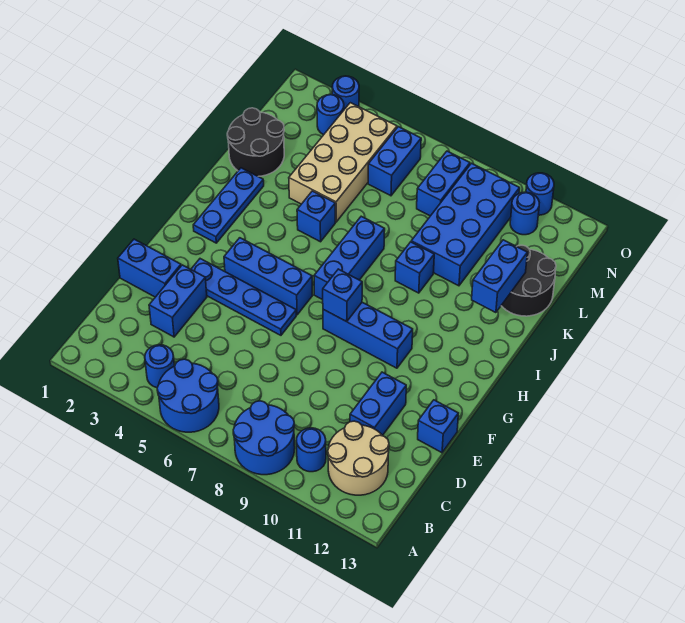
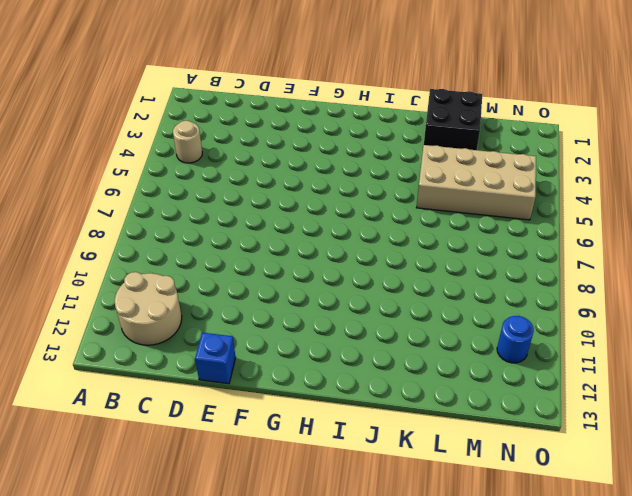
tan round brick B4 level 1 -> blue round brick B4 level 1
black brick K1:L2 level 1 -> black round brick K1:L2 level 1
none -> blue round brick A5:B6 level 1
none -> blue round brick A8:B9 level 1
none -> blue round brick B10 level 1

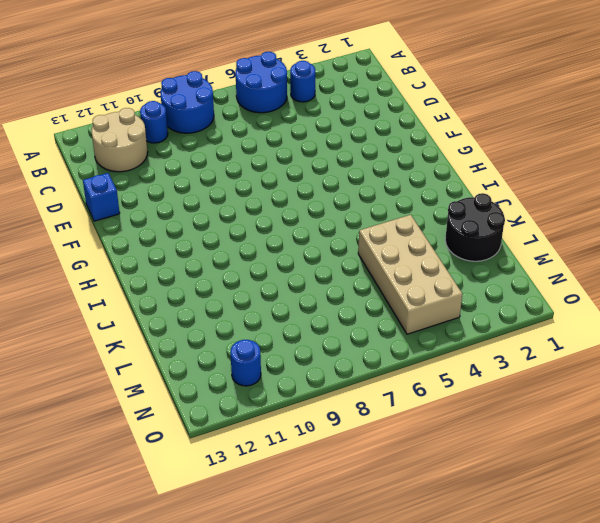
none -> blue brick D3:E3 level 1
none -> blue brick D11:E11 level 1
none -> blue brick E1:E2 level 1

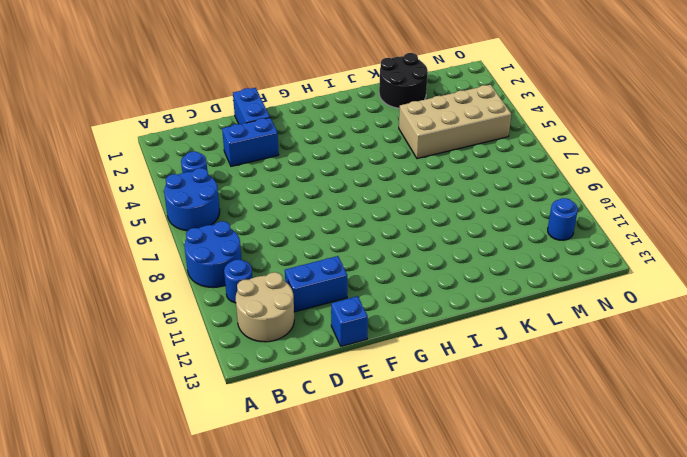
none -> blue plate F3:F6 level 1
none -> blue brick G4:G6 level 1
none -> blue brick G8:G10 level 1

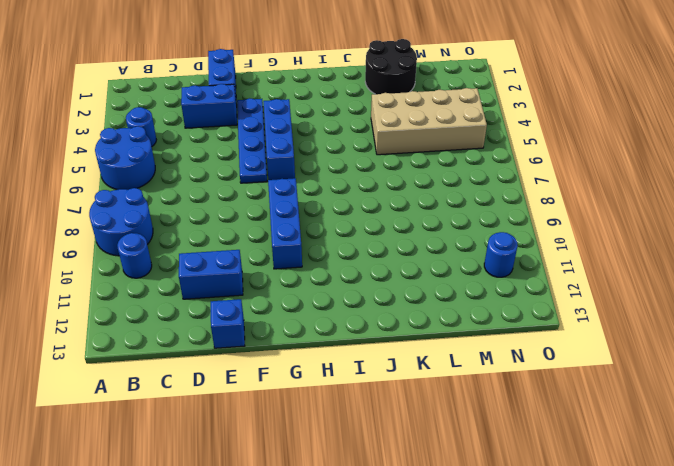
none -> tan round brick B11:C12 level 1
none -> blue plate H2:J2 level 1
none -> blue brick H7:J7 level 1

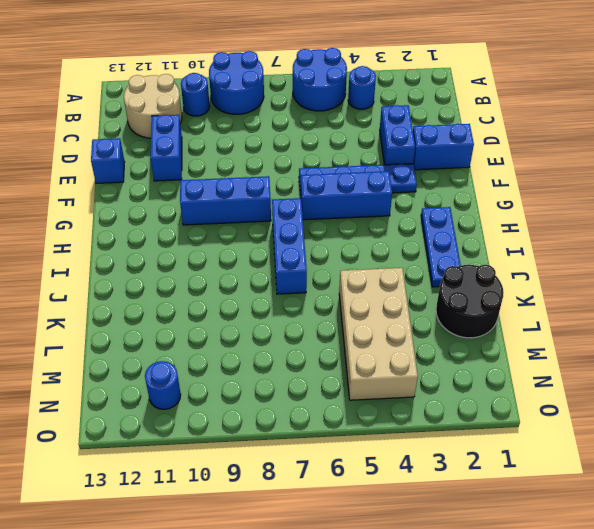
none -> blue brick J5 level 1
none -> blue brick J9 level 1
none -> blue brick K9:N10 level 1

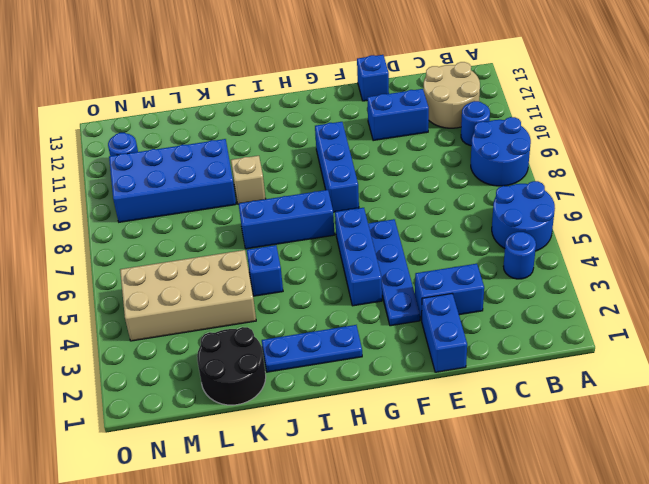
tan brick J9 level 1 -> blue brick J9 level 1
none -> black round brick K12:L13 level 1
none -> blue brick M6:N6 level 1
none -> blue brick M8:N8 level 1

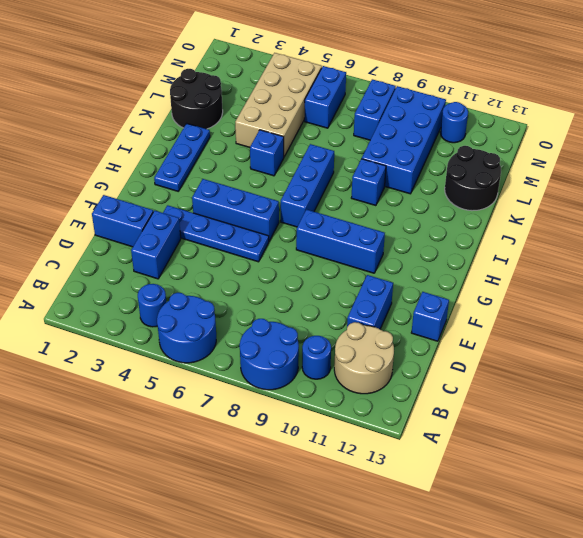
none -> blue round brick N3 level 1
none -> blue round brick O3 level 1
none -> blue round brick O11 level 1

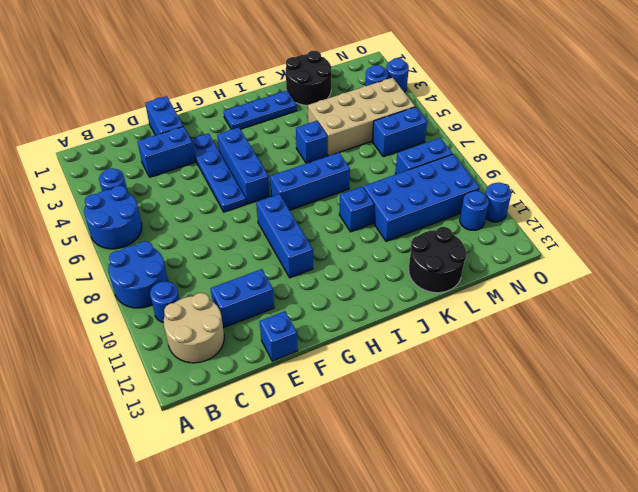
none -> blue brick G8 level 2
none -> blue brick J12:K12 level 2

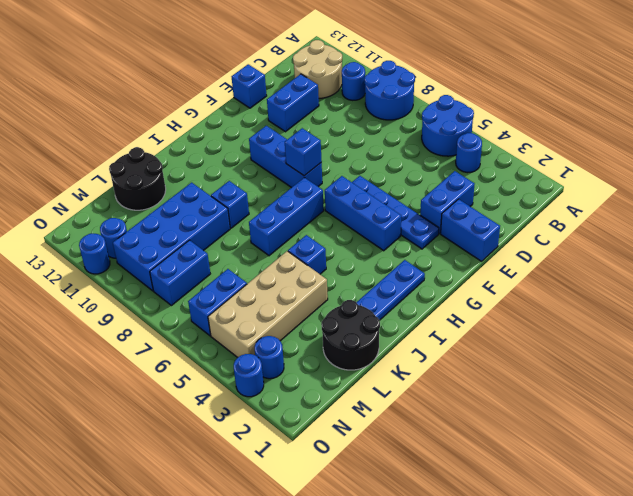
none -> blue brick J12:K12 level 2

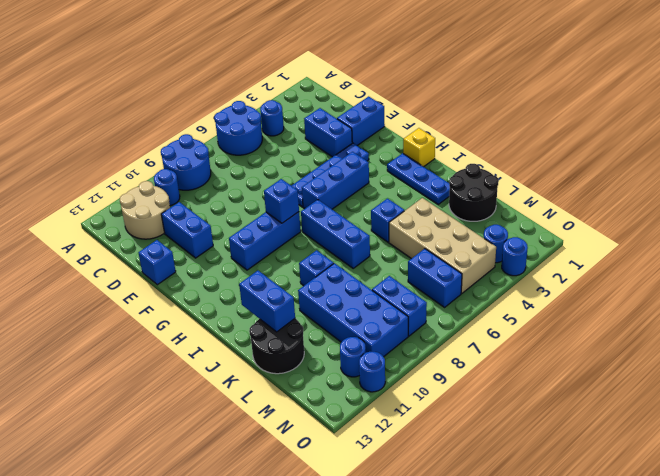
yellow brick H1 level 1 -> none

